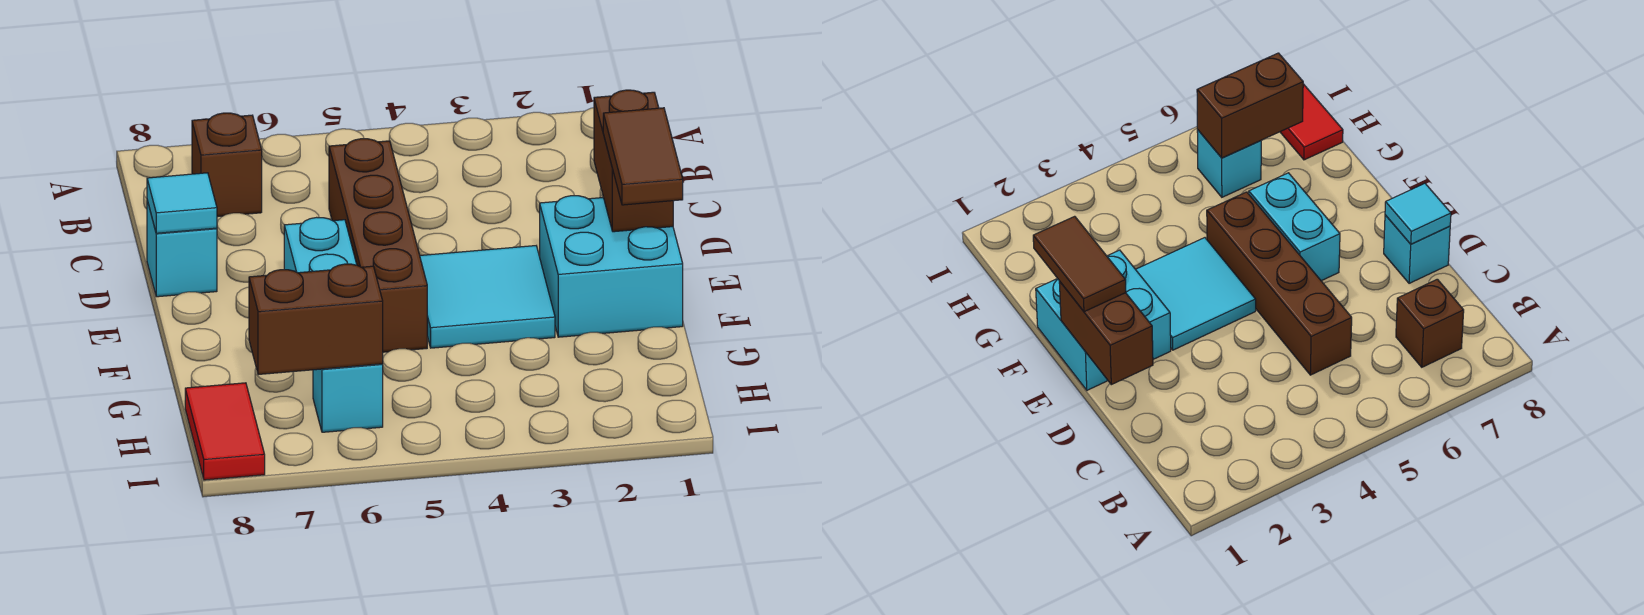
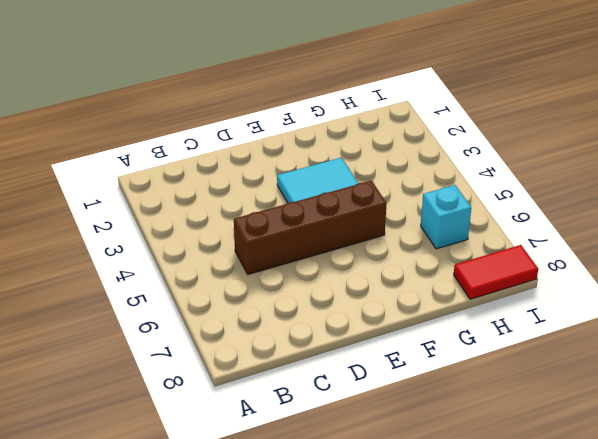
none -> brown brick B7 level 1
none -> cyan brick D8 level 1
none -> cyan brick E1:F2 level 1

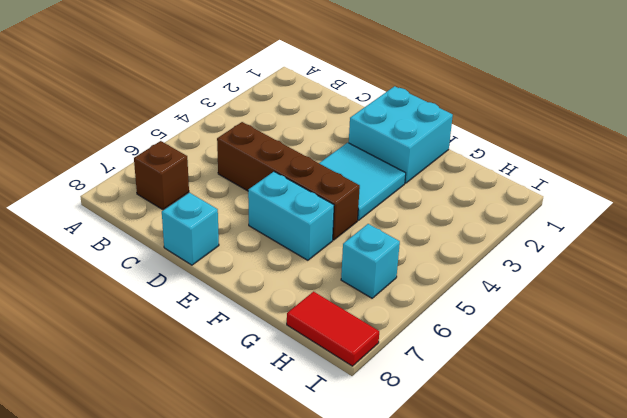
none -> brown brick D1:E1 level 2
none -> cyan tile D8 level 2
none -> brown brick H6:H7 level 2

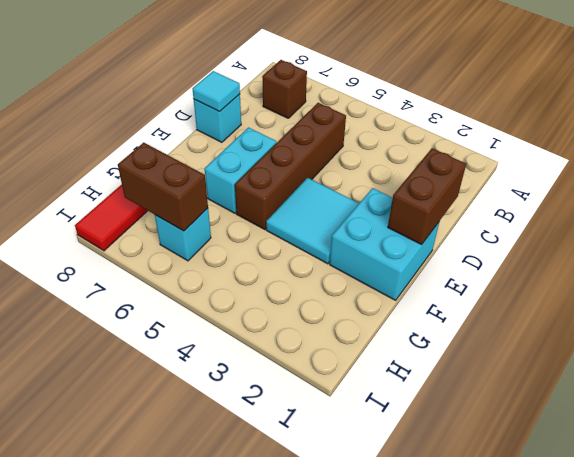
none -> brown tile E1:F1 level 3

